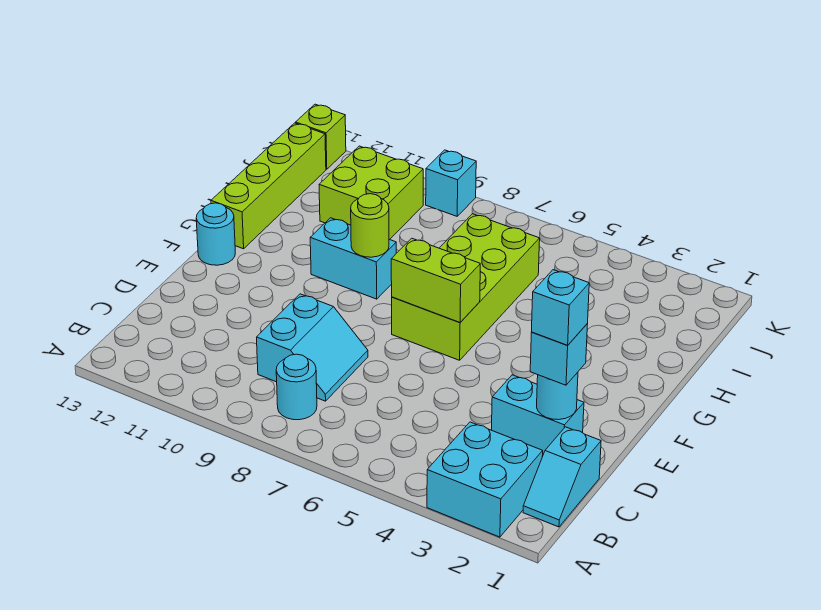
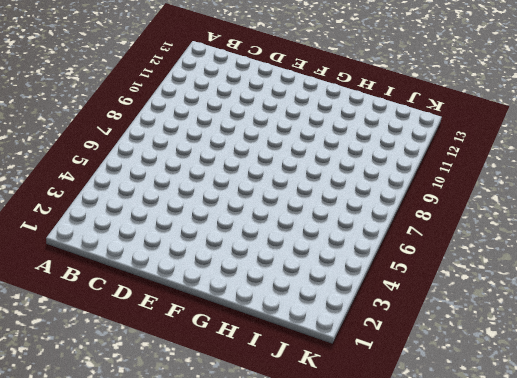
none -> cyan brick A2:B3 level 1
none -> cyan slope B1:C1 level 1 top C
none -> cyan round brick B8 level 1

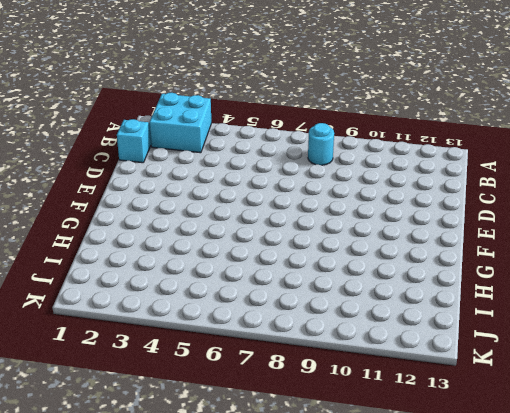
none -> cyan slope C8:D9 level 1 top 9
none -> cyan brick D2:D3 level 1
none -> lime brick F6:I7 level 1

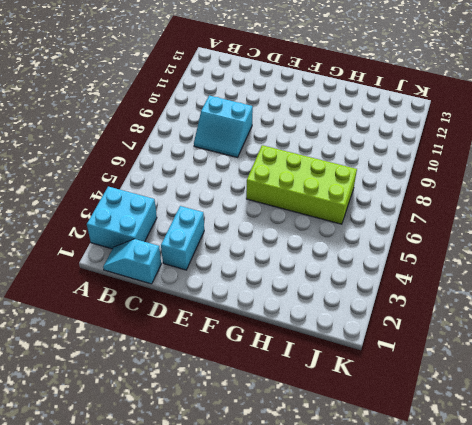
none -> cyan round brick B8 level 1
none -> cyan round brick F13 level 1
none -> cyan brick G9:G10 level 1

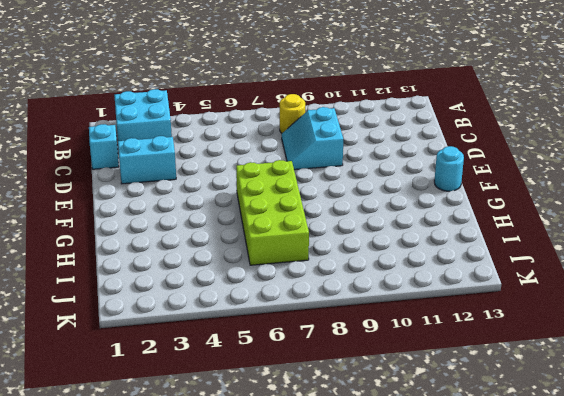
yellow round brick B8 level 1 -> cyan round brick B8 level 1
none -> cyan brick G9:G10 level 1
none -> lime brick G13:J13 level 1
none -> lime brick I10:J11 level 1

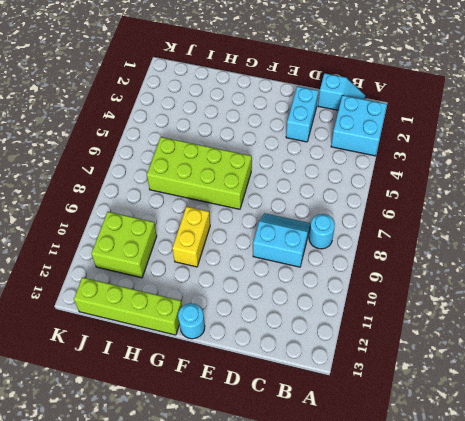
yellow brick G9:G10 level 1 -> cyan brick G9:G10 level 1
none -> cyan brick K9 level 1
none -> lime brick K13 level 1
none -> cyan round brick D2 level 2

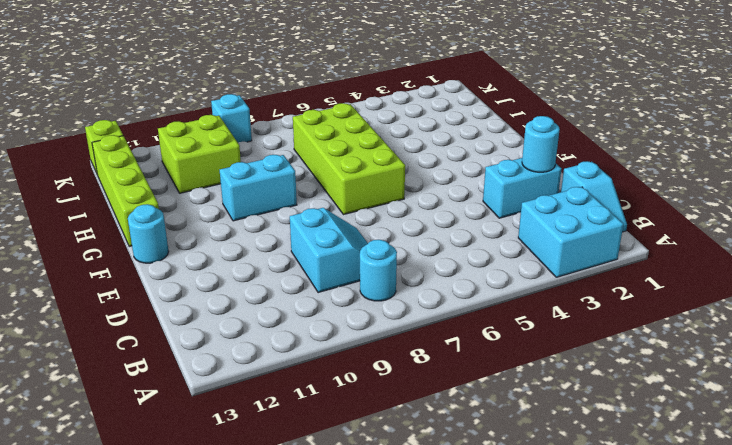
none -> lime brick F6:F7 level 2
none -> lime round brick G9 level 2
none -> cyan brick D2 level 3

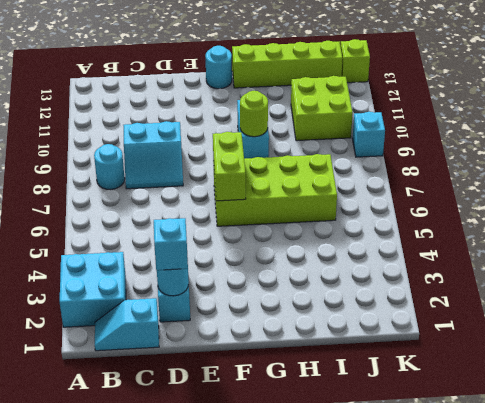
none -> cyan brick D2 level 4

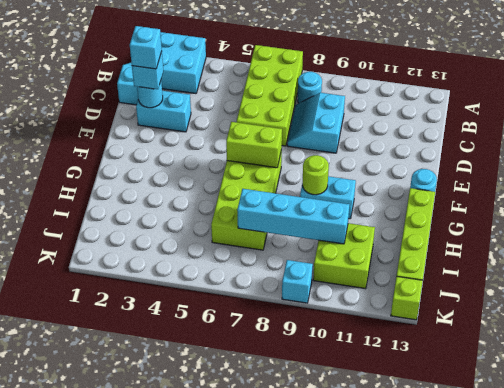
lime brick A6:D7 level 1 -> none
cyan brick I7:I10 level 2 -> none

